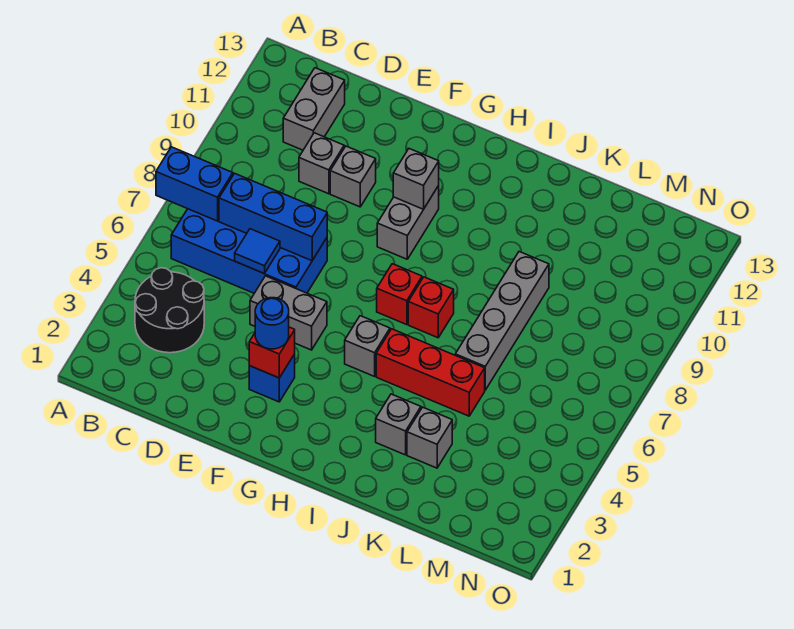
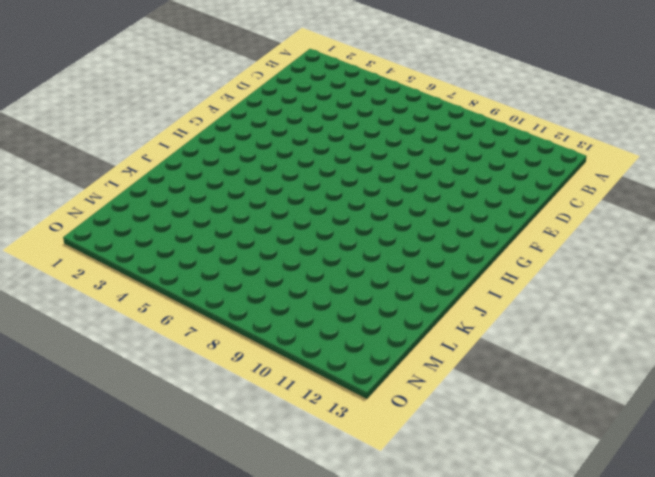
none -> black round brick B3:C4 level 1
none -> blue brick B6:E7 level 1
none -> grey brick C11:C12 level 1

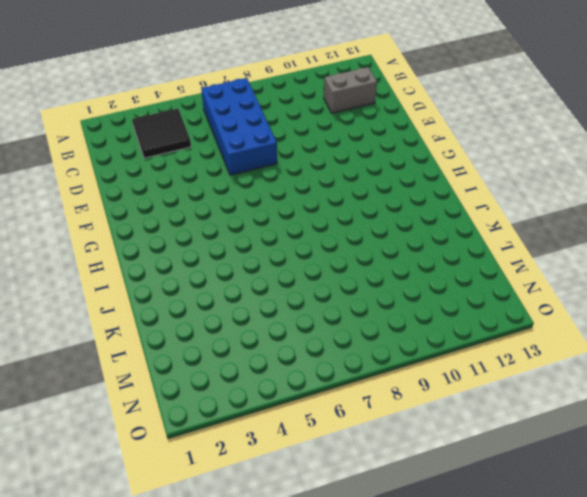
black tile B3:C4 level 1 -> black round brick B3:C4 level 1
none -> grey brick D10 level 1
none -> grey brick E5:F5 level 1
none -> grey brick E10 level 1

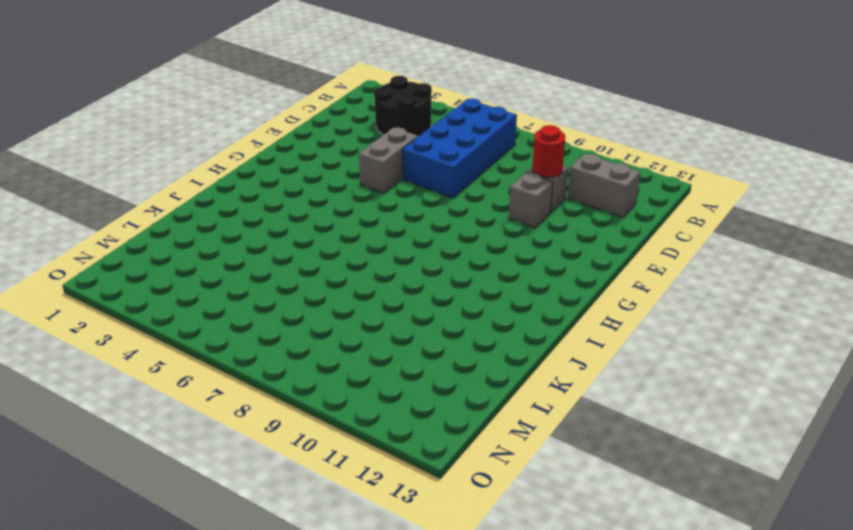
red round brick D10 level 2 -> none
none -> blue brick F3 level 1
none -> grey brick G9:G10 level 1
none -> grey brick H5 level 1

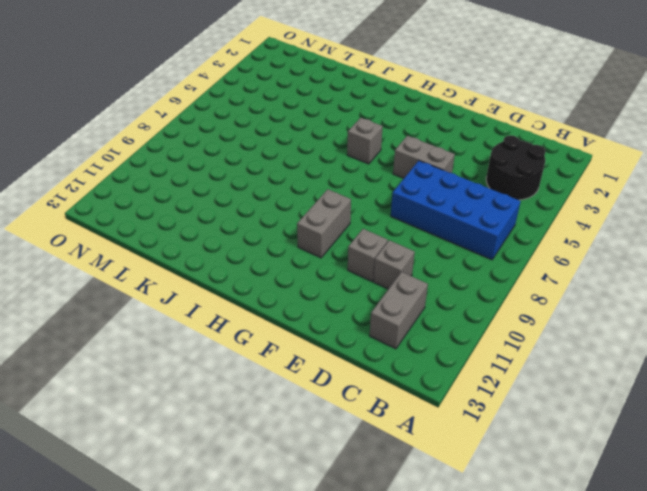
none -> blue brick F3 level 1
none -> red brick H7 level 1
none -> red brick I5:K5 level 1

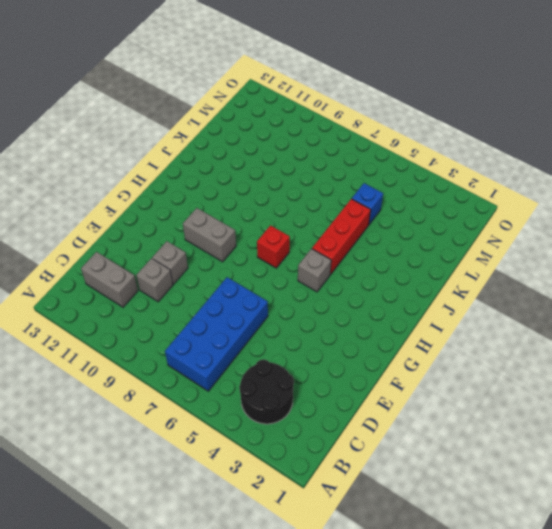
blue brick L5 level 1 -> blue brick F3 level 1
none -> grey brick E5:F5 level 1
none -> red brick I7 level 1
none -> grey brick J3 level 1

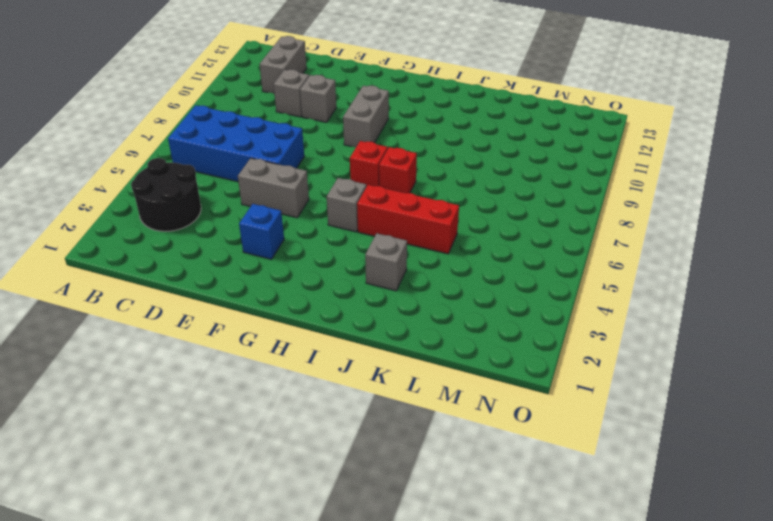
none -> grey brick K3 level 1
none -> grey brick K6:K9 level 1
none -> blue brick A7:B7 level 2

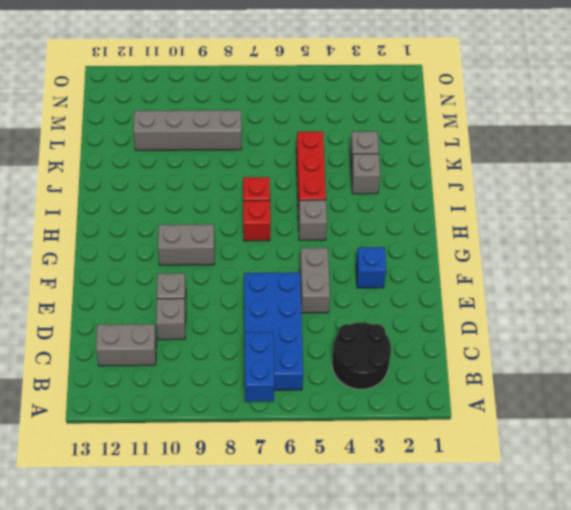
grey brick L8:L11 level 1 -> grey brick K6:K9 level 1
none -> blue brick C7:E7 level 2
none -> blue tile D6 level 2
none -> red brick F3 level 2

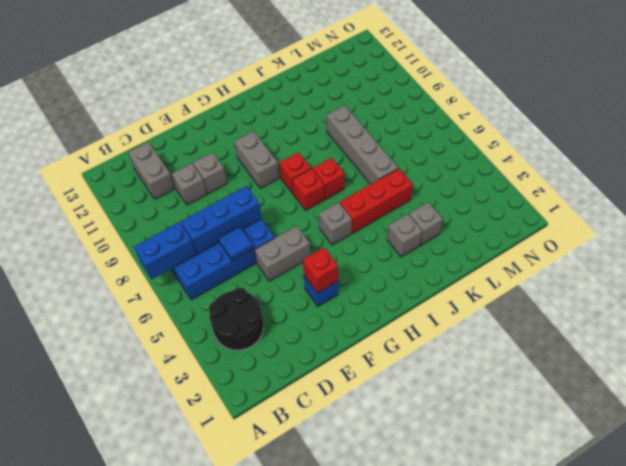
red brick H8 level 1 -> none
none -> grey brick G10 level 2
none -> blue round brick F3 level 3

